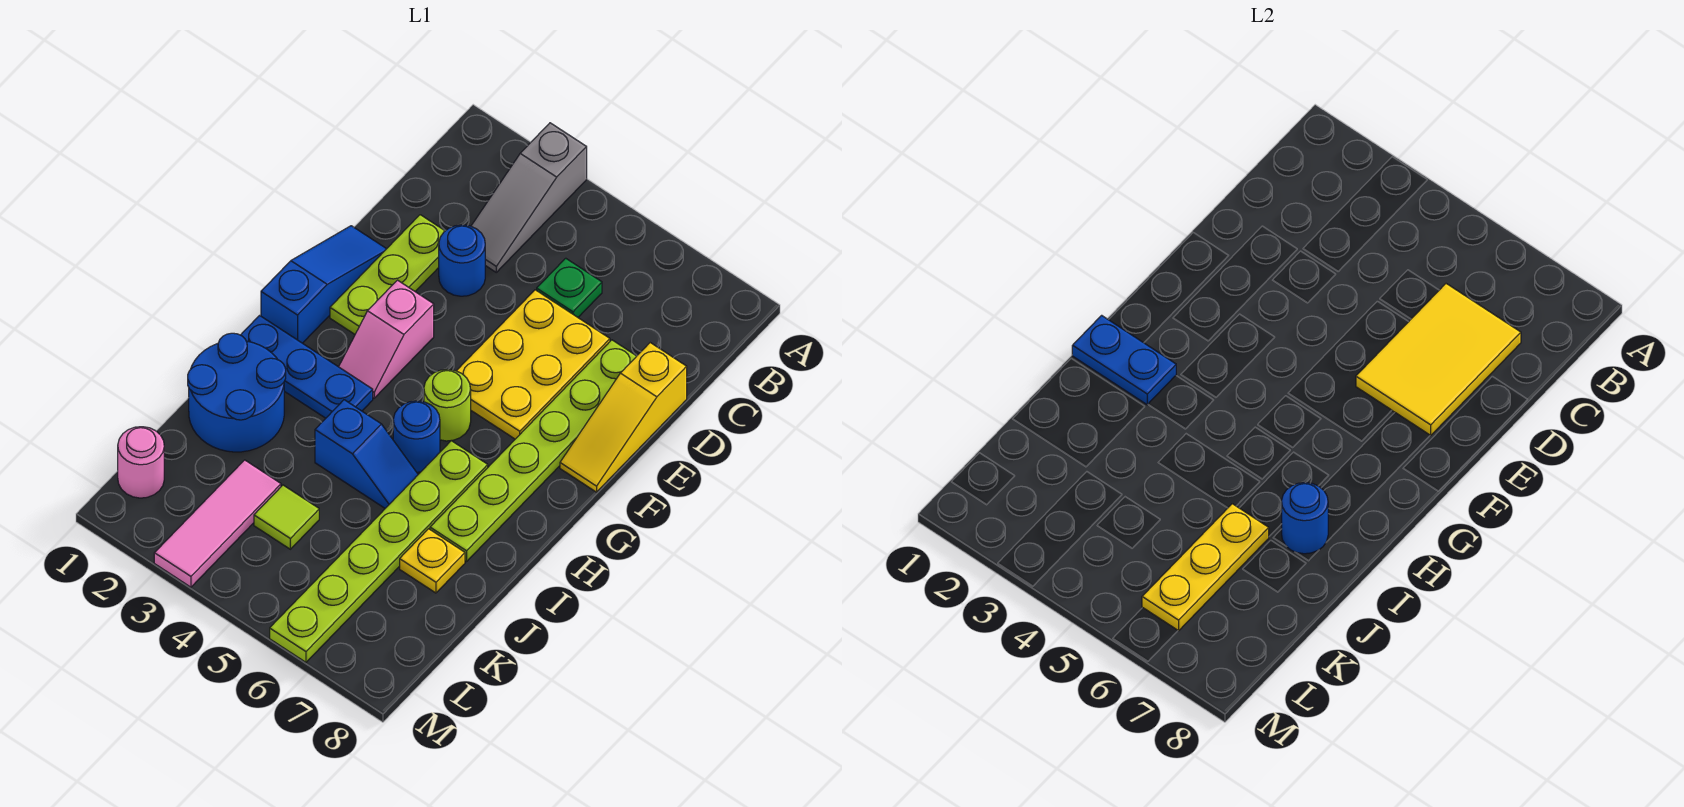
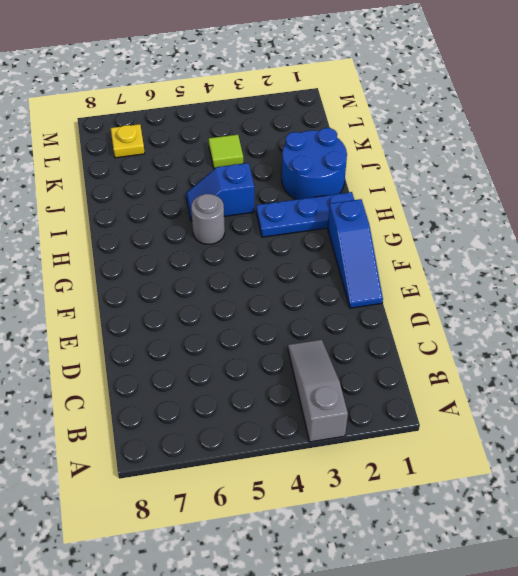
grey round brick H5 level 1 -> blue round brick H5 level 1
yellow plate L7 level 1 -> yellow plate J7 level 1
none -> green plate C5 level 1
none -> lime plate D2:F2 level 1
none -> blue round brick D3 level 1

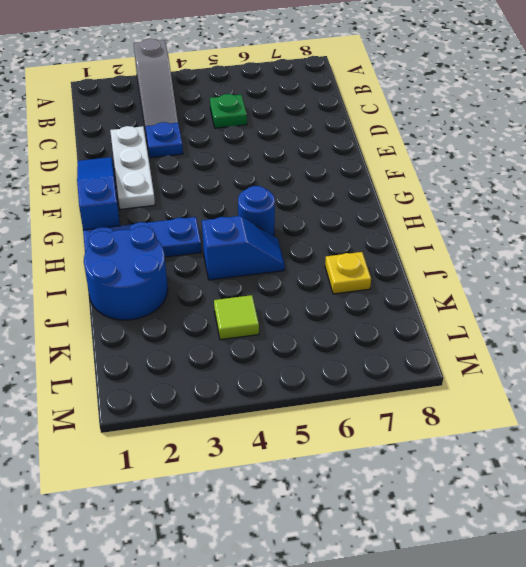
white plate D2:F2 level 1 -> lime plate D2:F2 level 1
blue plate D3 level 1 -> blue round brick D3 level 1
none -> yellow plate D5:F6 level 1
none -> lime plate D7:I7 level 1
none -> yellow slope D8:F8 level 1 top D

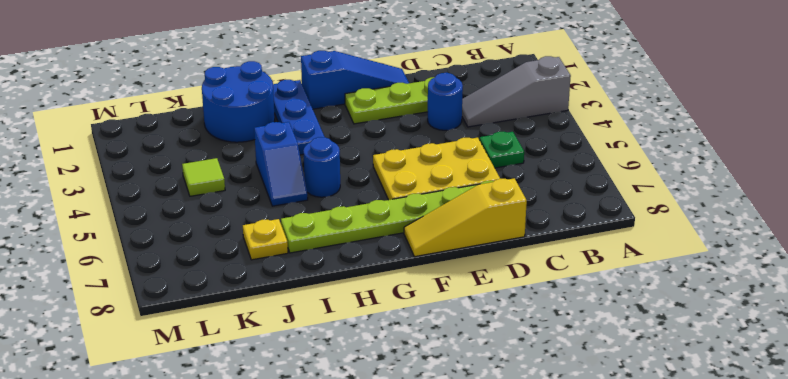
none -> pink slope F3:G3 level 1 top F
none -> lime round brick G5 level 1
none -> lime plate H6:M6 level 1

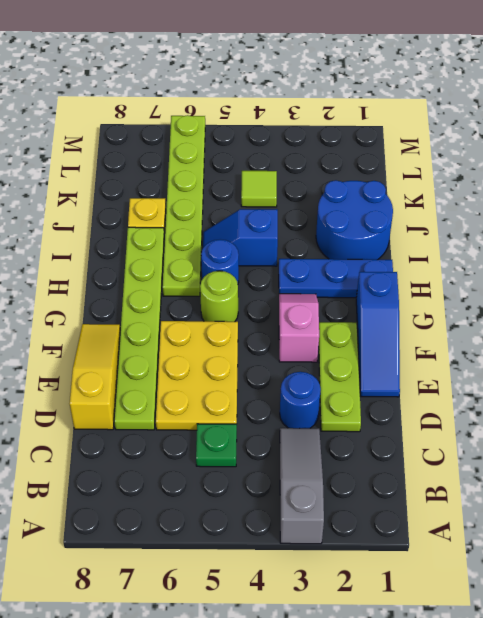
none -> pink tile K3:M3 level 1
none -> pink round brick L1 level 1
none -> yellow tile C6:E7 level 2

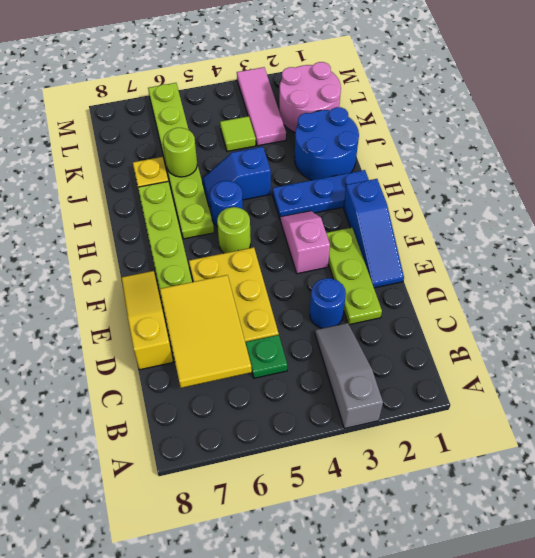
lime round brick J6 level 2 -> yellow plate J6:L6 level 2
pink round brick K1:L2 level 1 -> pink round brick L1 level 1
none -> blue plate H1:H2 level 2
none -> blue round brick I7 level 2

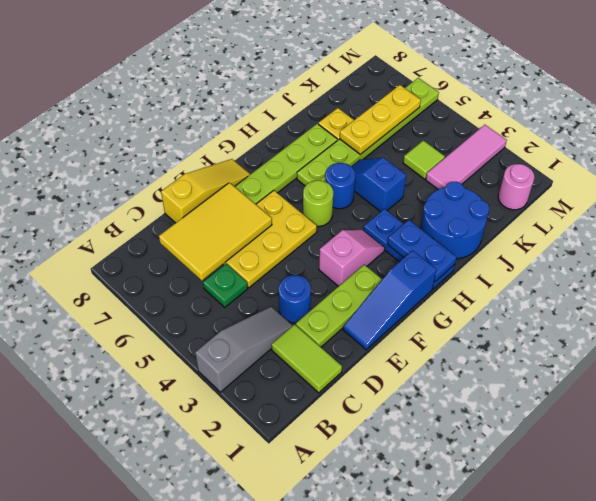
lime tile C1:C2 level 1 -> none
none -> blue round brick I7 level 2

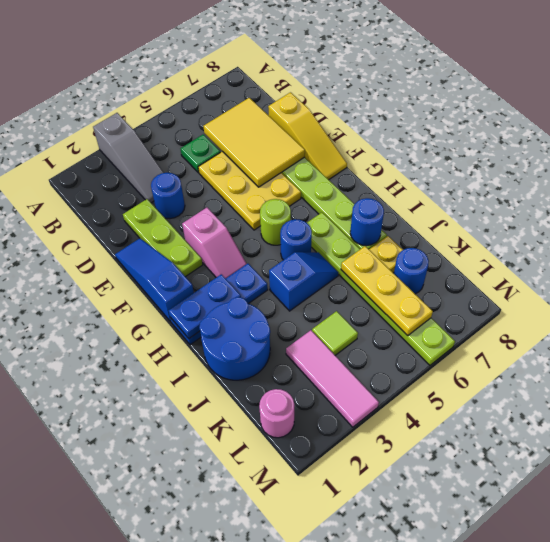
blue round brick K7 level 1 -> none

